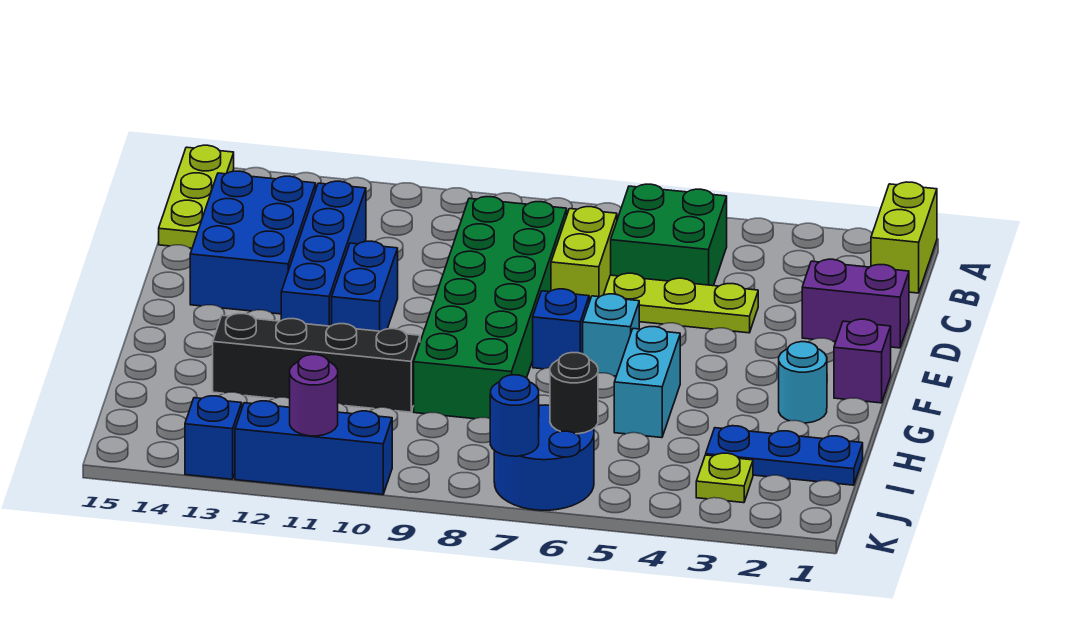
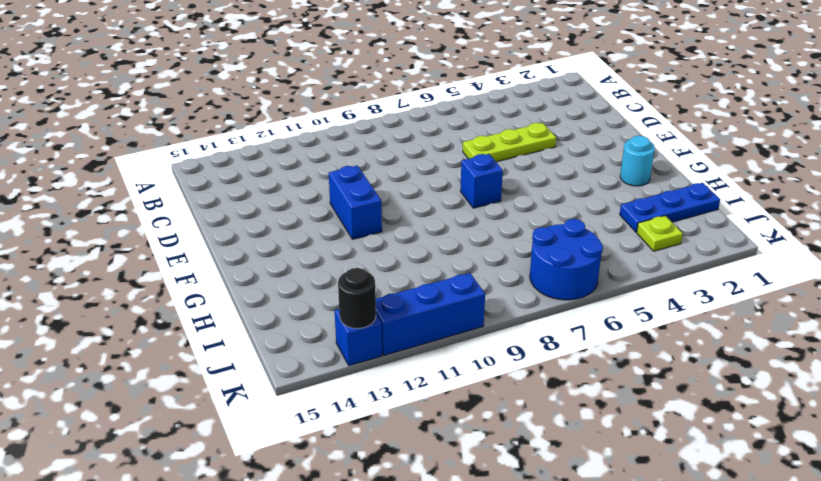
black round brick K13 level 2 -> black round brick J6 level 2
none -> lime brick A1:B1 level 1
none -> lime plate A15:C15 level 1
none -> green brick B5:C6 level 1

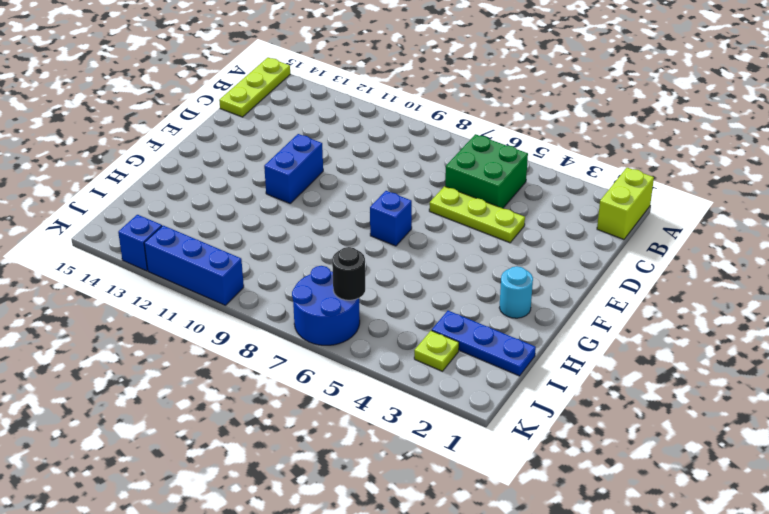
none -> lime brick C7:D7 level 1
none -> green brick C8:H9 level 1
none -> blue brick C12:F12 level 1

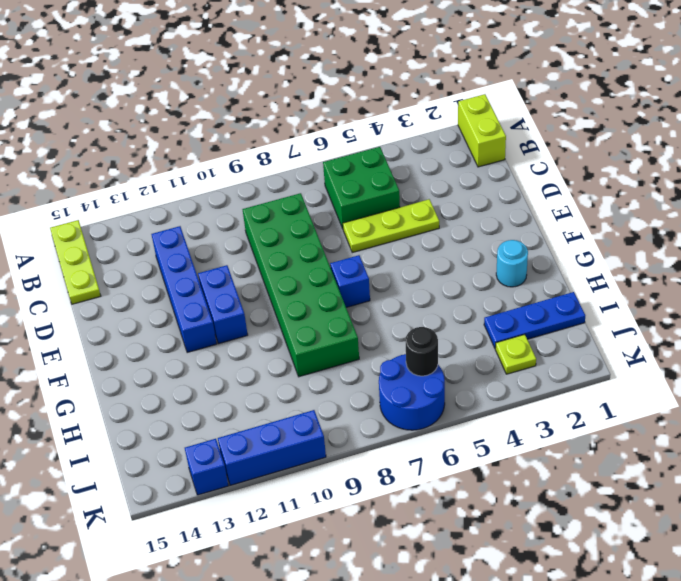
none -> lime brick C7:D7 level 1
none -> blue brick C13:E14 level 1
none -> purple brick D1:D2 level 1

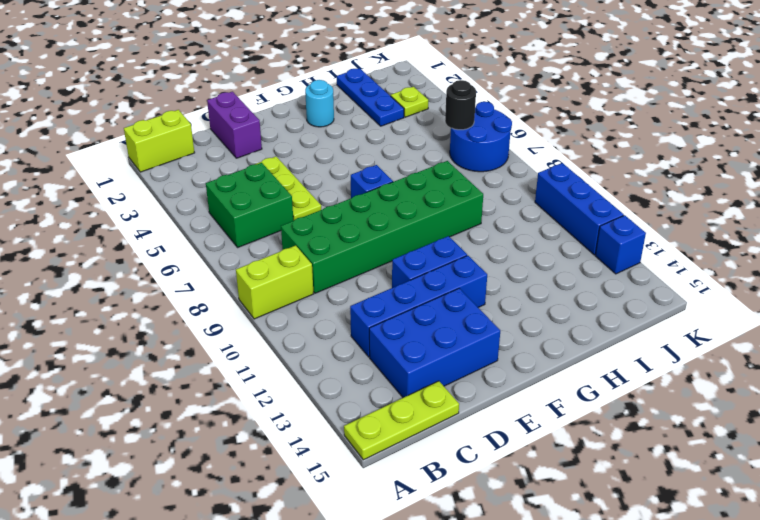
lime brick A9:B9 level 1 -> lime brick C7:D7 level 1
none -> purple brick F1 level 1
none -> cyan brick F6 level 1
none -> cyan brick G5:H5 level 1

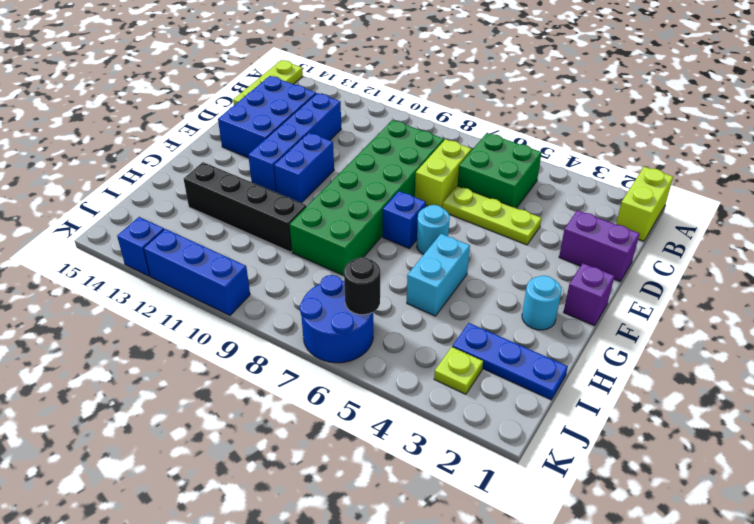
cyan round brick F6 level 1 -> cyan brick F6 level 1
none -> blue round brick K7 level 2
none -> purple round brick K11 level 2

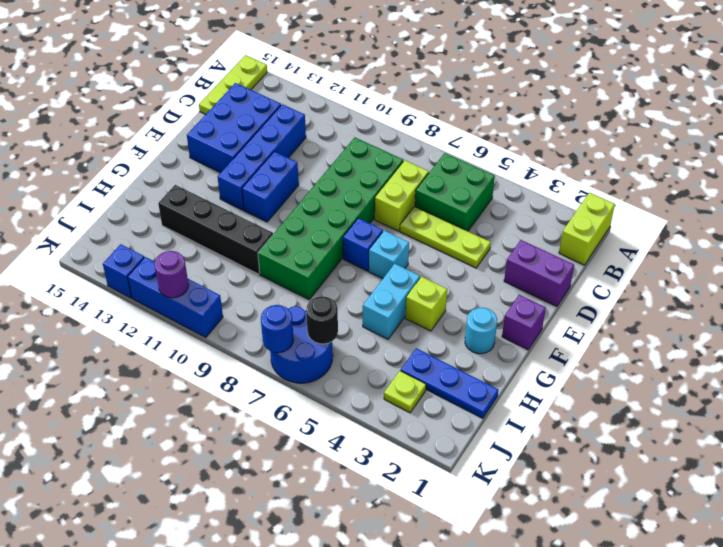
lime brick G4 level 1 -> none

